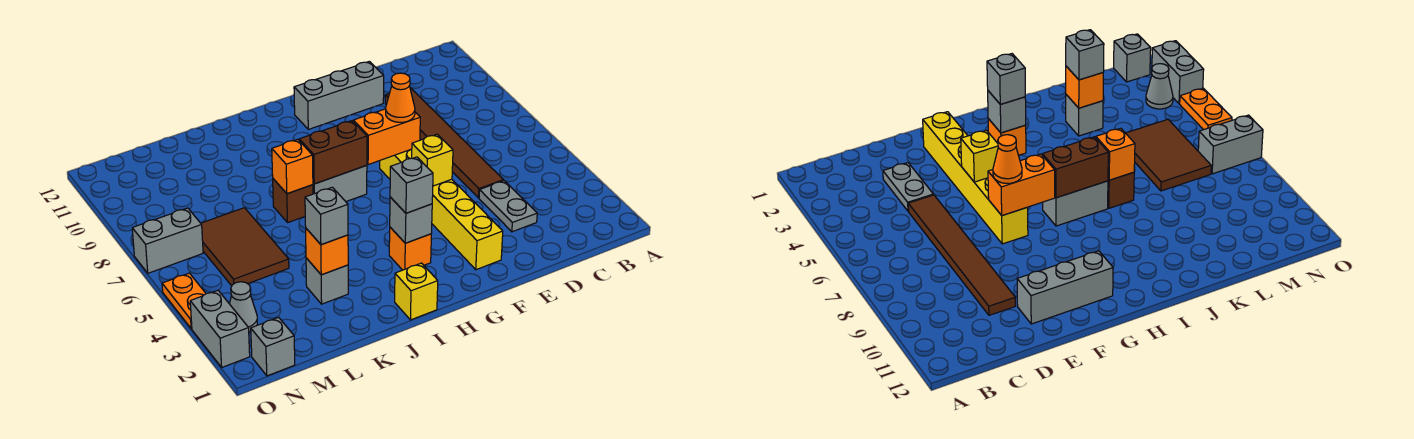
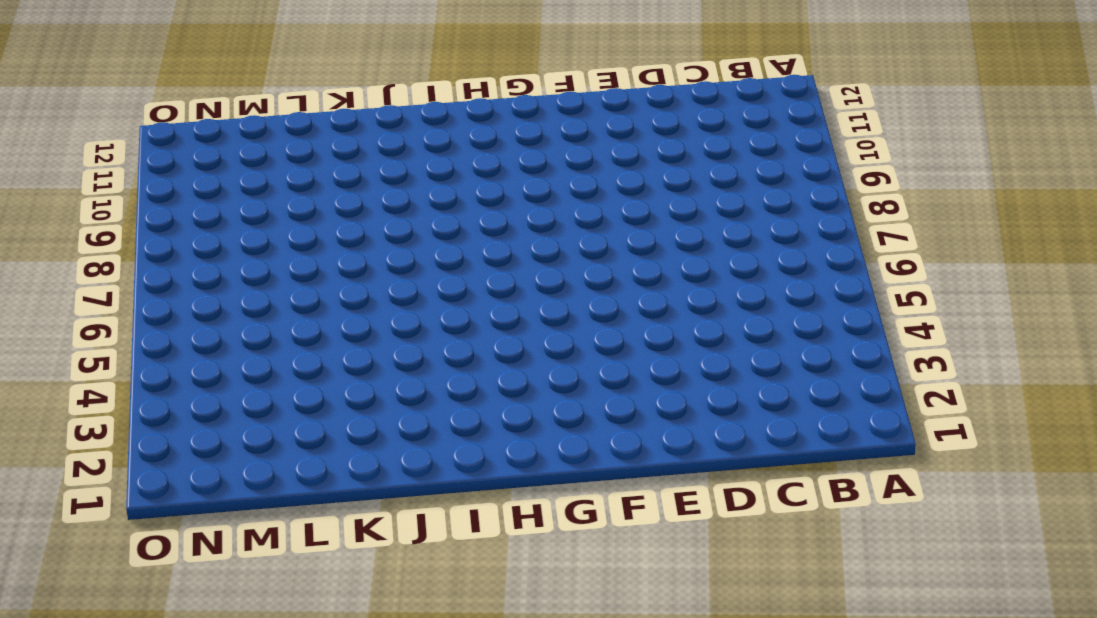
none -> grey plate D3:D4 level 1
none -> brown tile D5:D10 level 1
none -> grey brick E11:G11 level 1

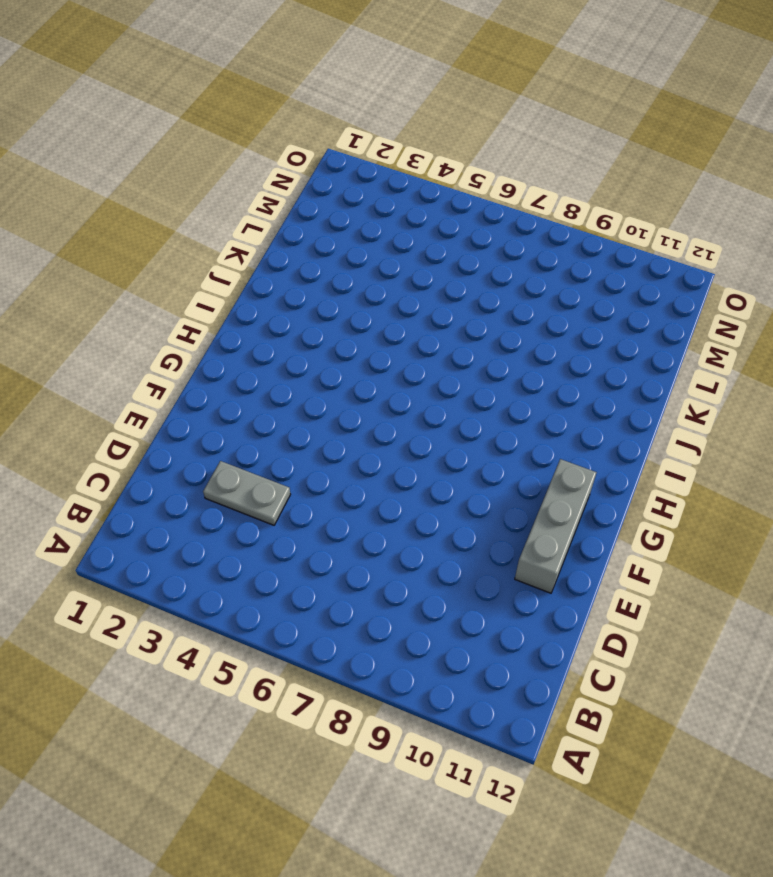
none -> brown tile D5:D10 level 1
none -> yellow brick F2:F7 level 1
none -> orange brick H3 level 1

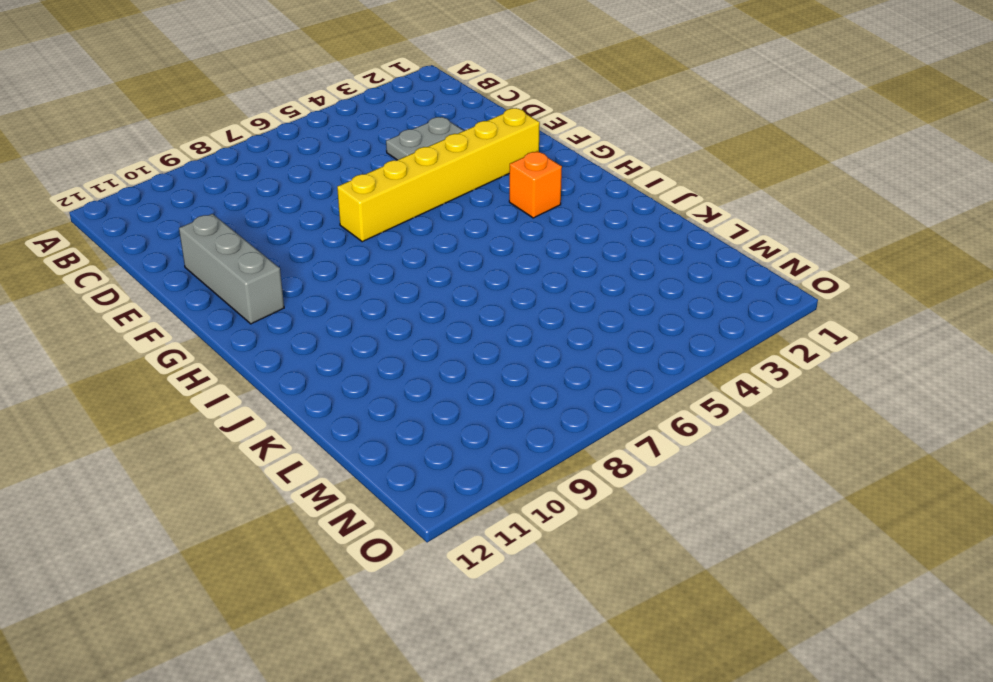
none -> brown tile D5:D10 level 1
none -> grey brick H7:I7 level 1
none -> yellow brick I1 level 1

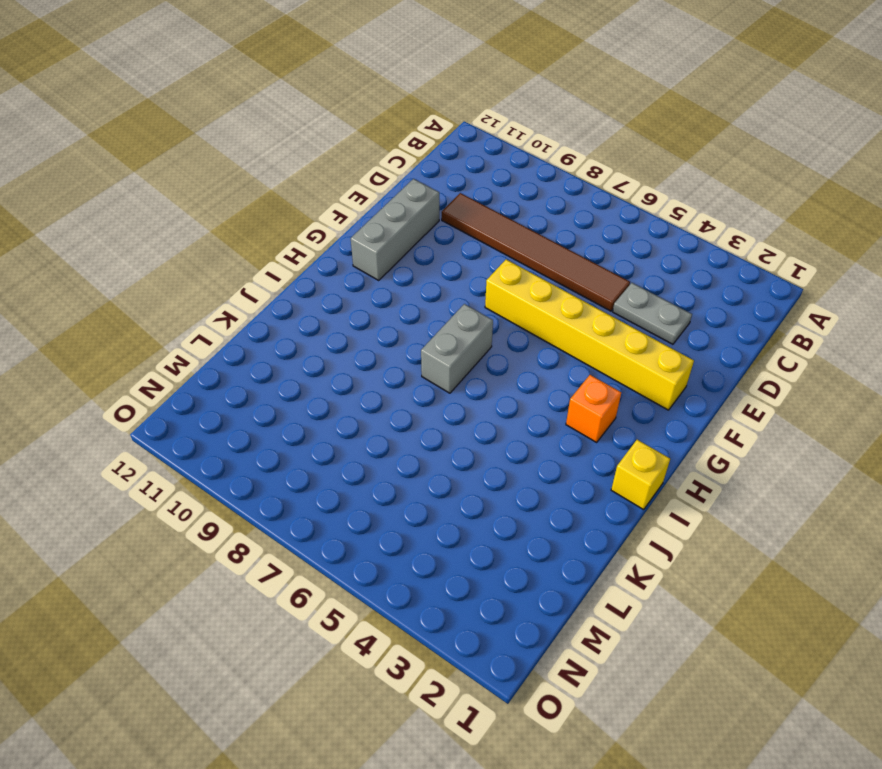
none -> brown brick J7 level 1
none -> grey brick K3 level 1
none -> brown tile L5:M7 level 1

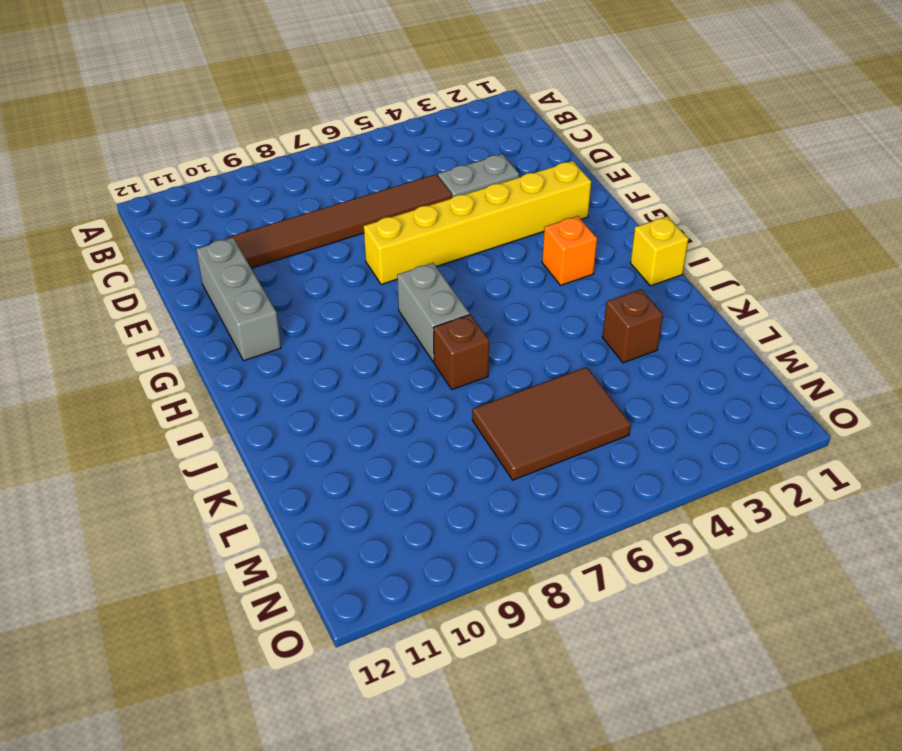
brown brick K3 level 1 -> grey brick K3 level 1
none -> grey brick N1 level 1
none -> grey cone N3 level 1
none -> grey brick N7:O7 level 1

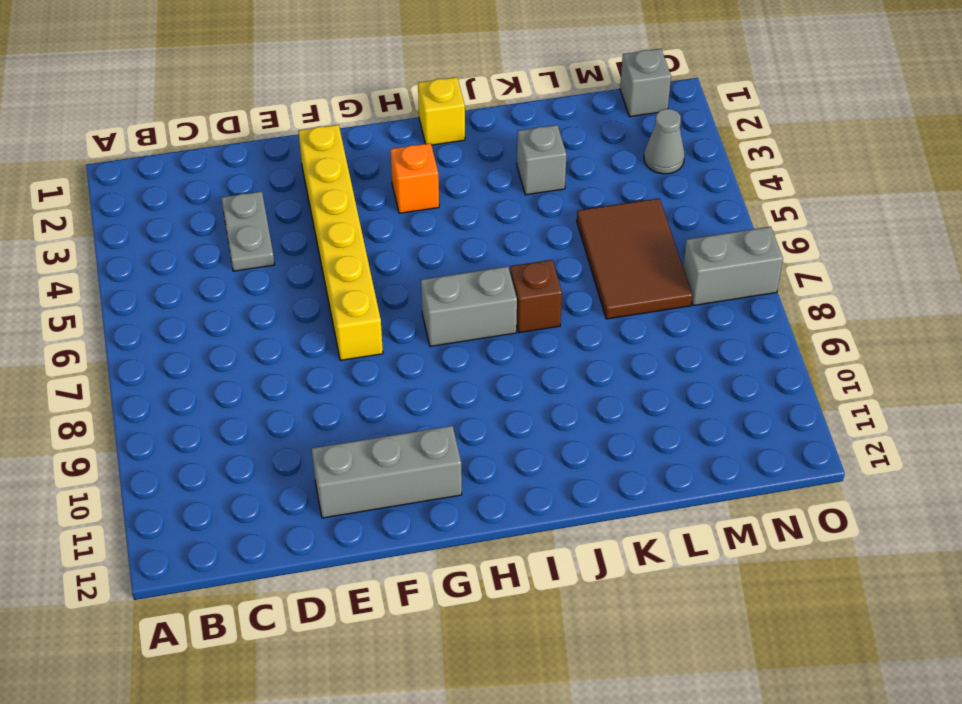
none -> brown tile D5:D10 level 1
none -> grey brick O2:O3 level 1
none -> orange plate O4:O5 level 1

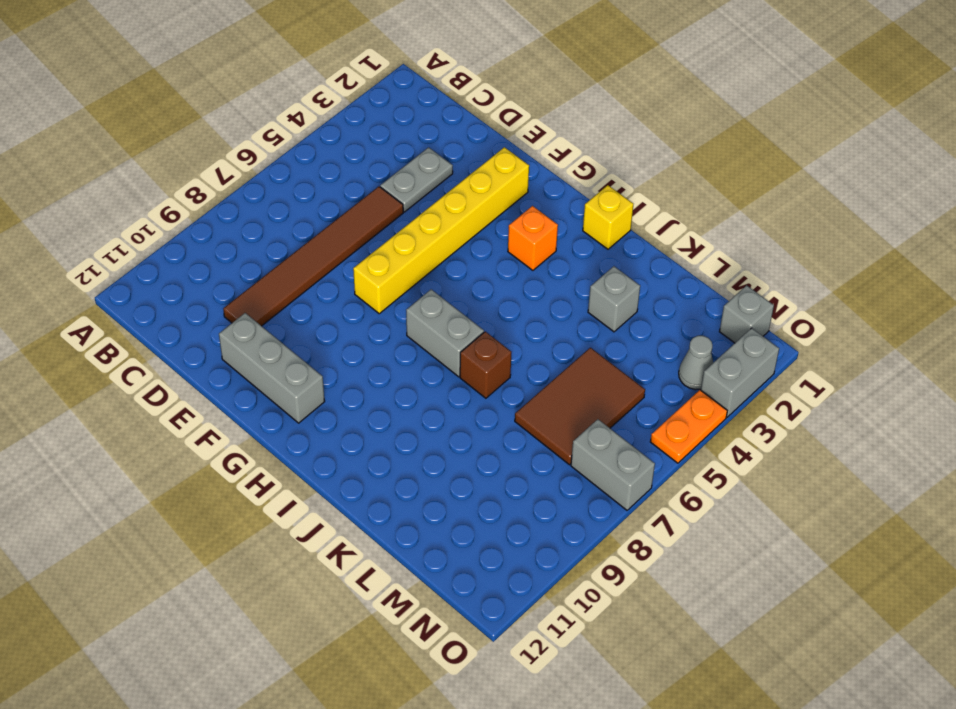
none -> yellow brick F5 level 2
none -> orange brick F7:G7 level 2
none -> grey brick H3 level 2

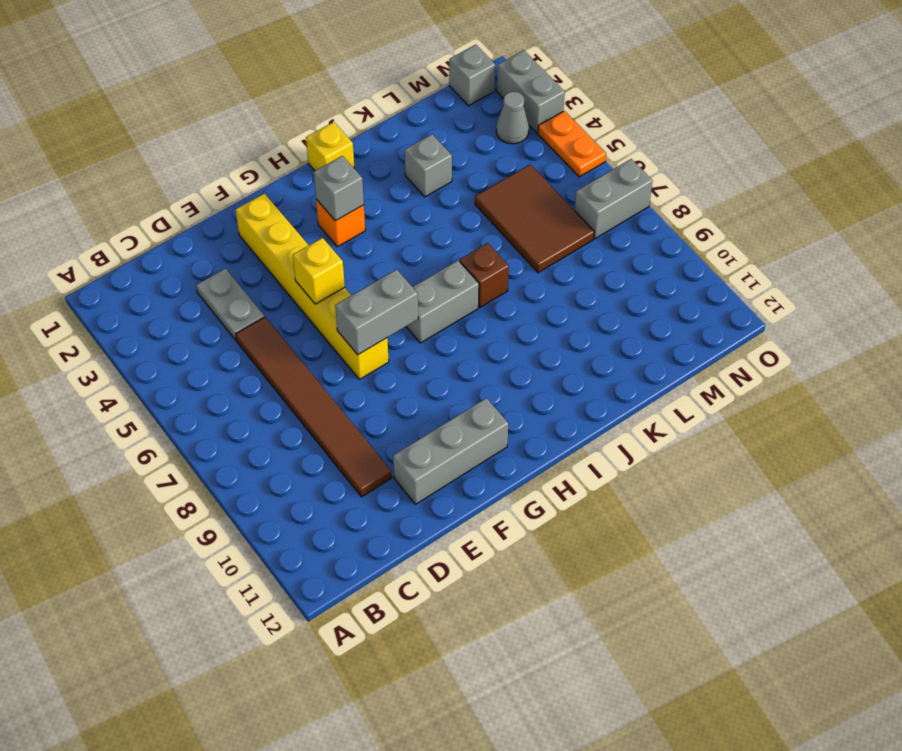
grey brick F7:G7 level 2 -> orange brick F7:G7 level 2
none -> brown brick H7:I7 level 2
none -> orange brick J7 level 2
none -> orange brick K3 level 2

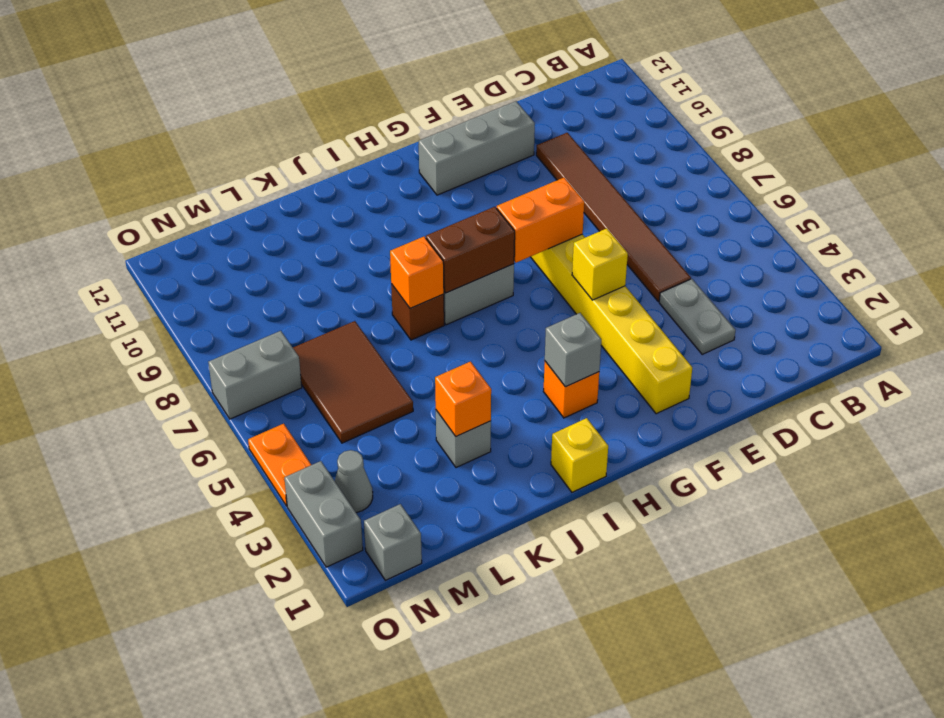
none -> orange cone F7 level 3
none -> grey brick H3 level 3
none -> grey brick K3 level 3

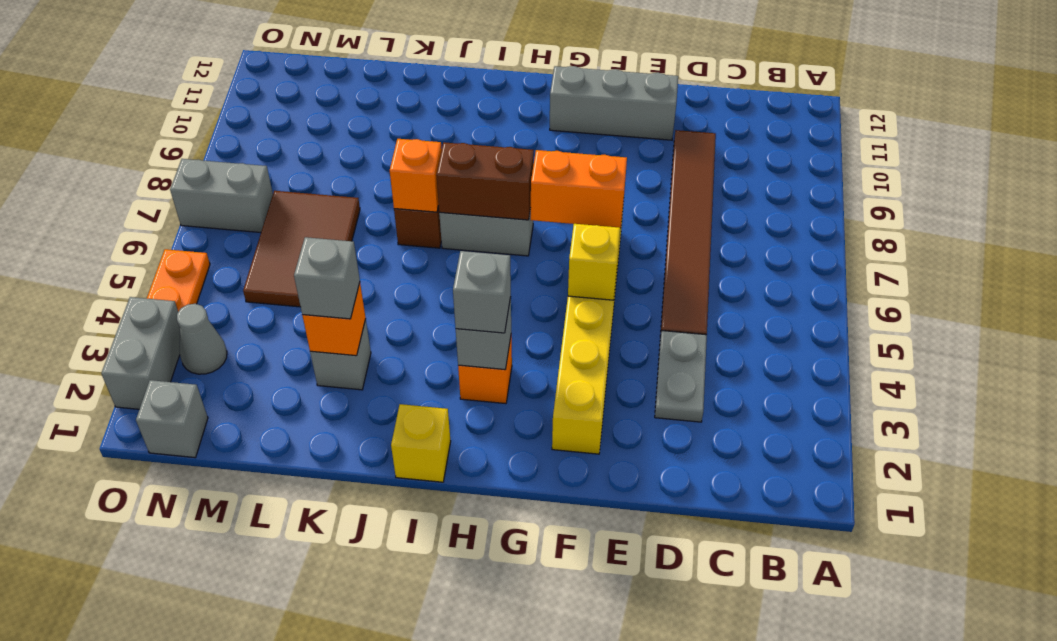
none -> orange cone F7 level 3

